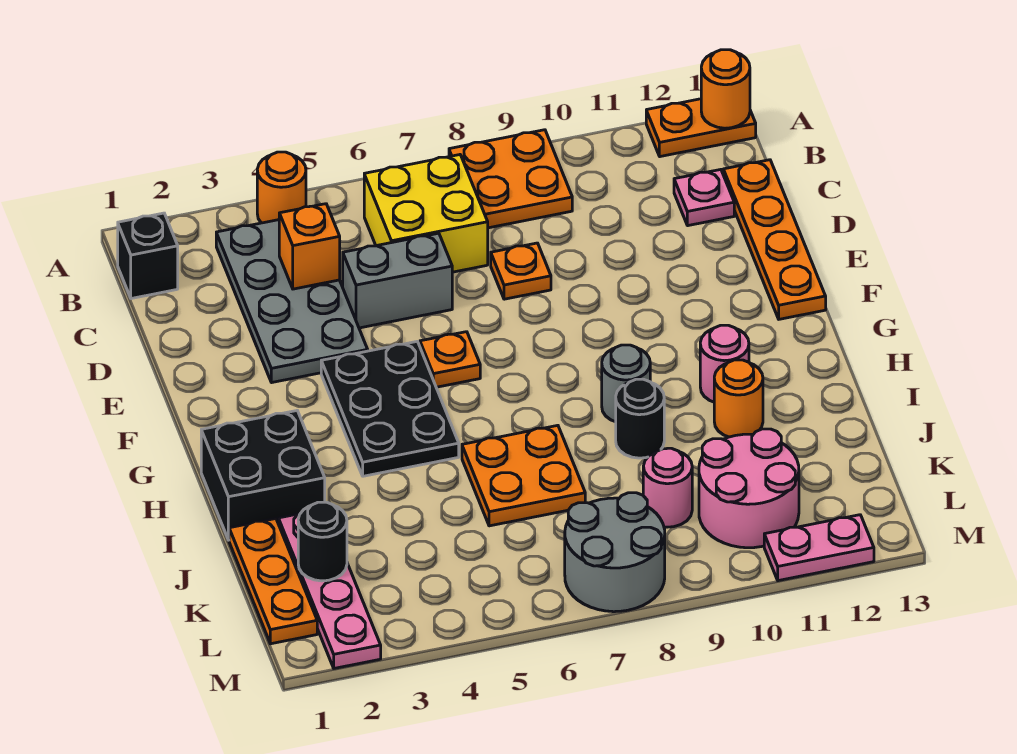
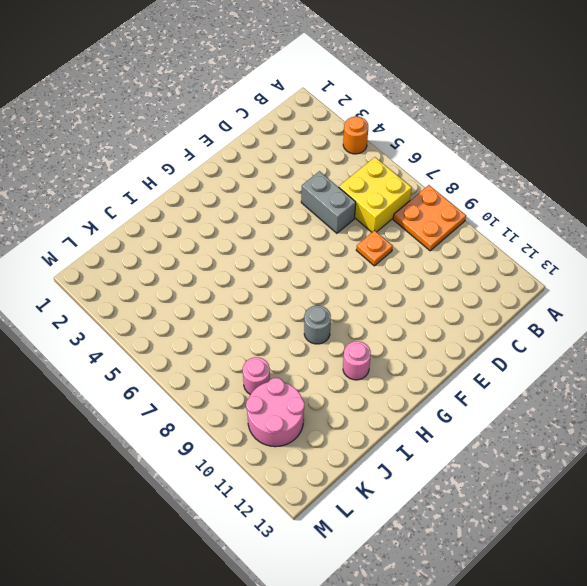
none -> orange plate A12:A13 level 1
none -> black brick B1 level 1
none -> grey plate B3:E4 level 1

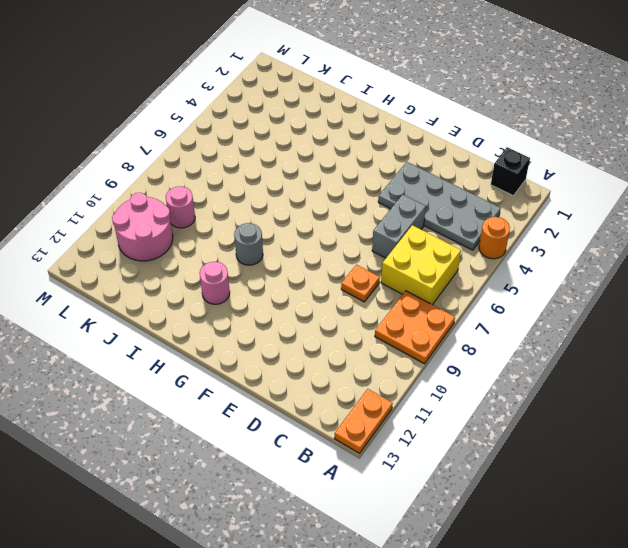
none -> pink plate C12 level 1
none -> orange plate C13:F13 level 1
none -> black plate F4:H5 level 1

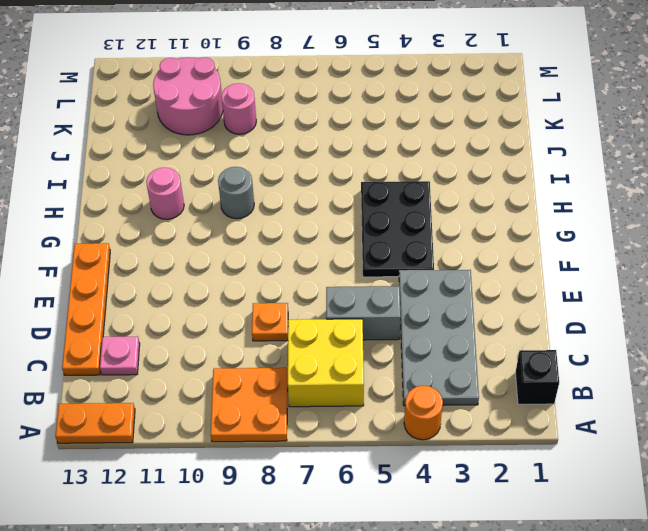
none -> orange plate F6 level 1
none -> black brick H1:I2 level 1
none -> orange plate I6:J7 level 1

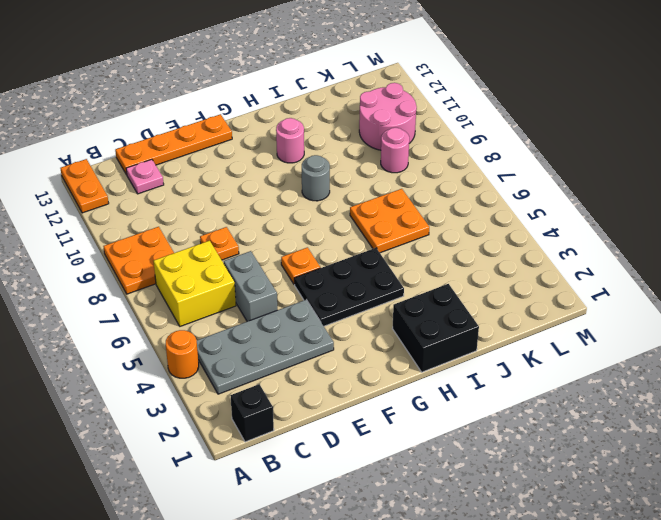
none -> black round brick I9 level 1
none -> orange round brick I11 level 1
none -> orange plate J1:L1 level 1

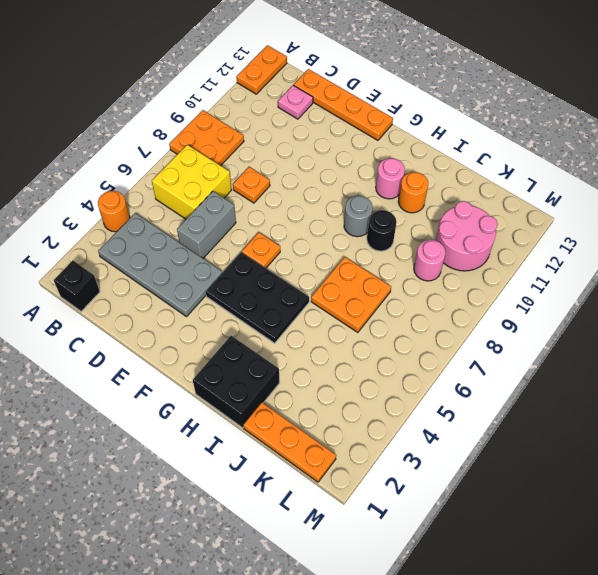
none -> pink plate J2:M2 level 1
none -> grey round brick L7:M8 level 1
none -> pink plate M11:M12 level 1

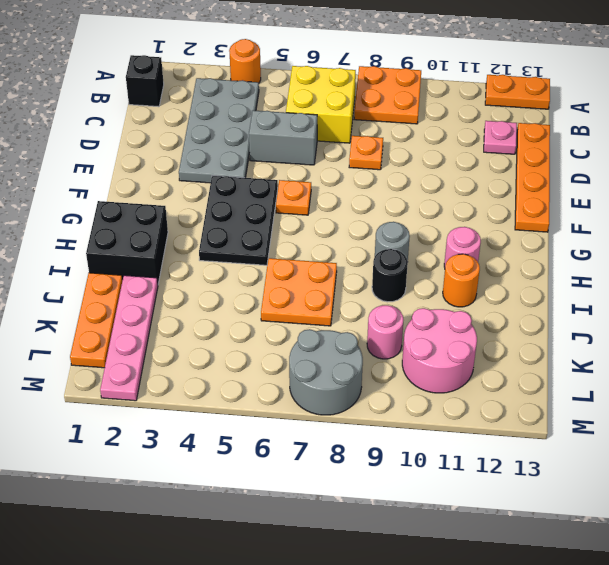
none -> pink plate M11:M12 level 1
none -> orange round brick A13 level 2
none -> orange brick C4 level 2

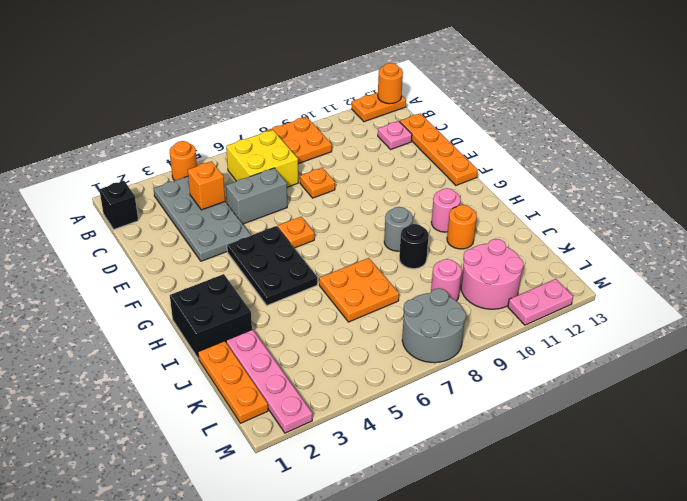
none -> black round brick K2 level 2

